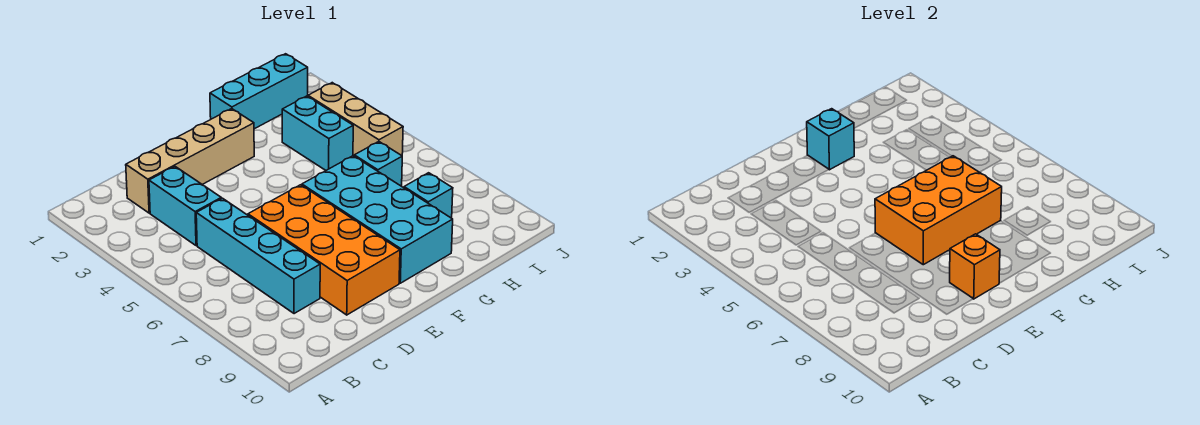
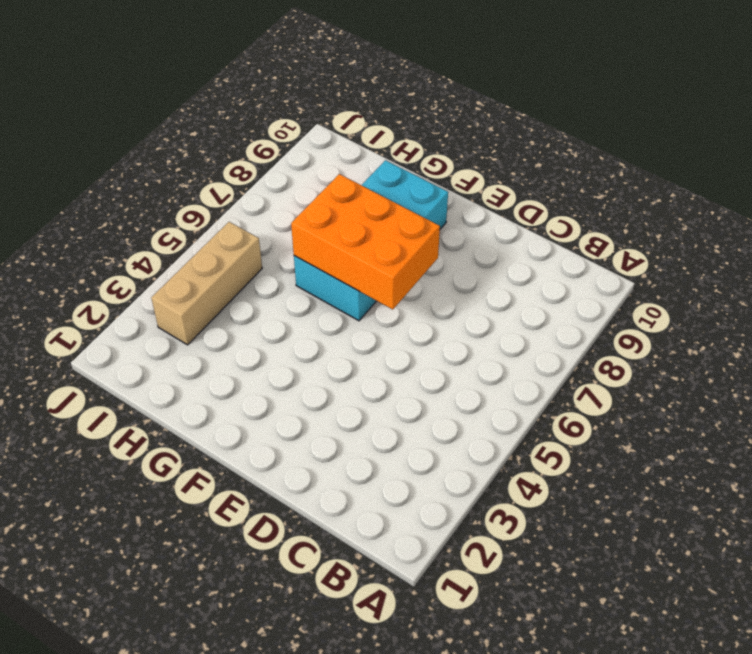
none -> tan brick C2:F2 level 1
none -> cyan brick C3:C4 level 1
none -> cyan brick C5:C8 level 1

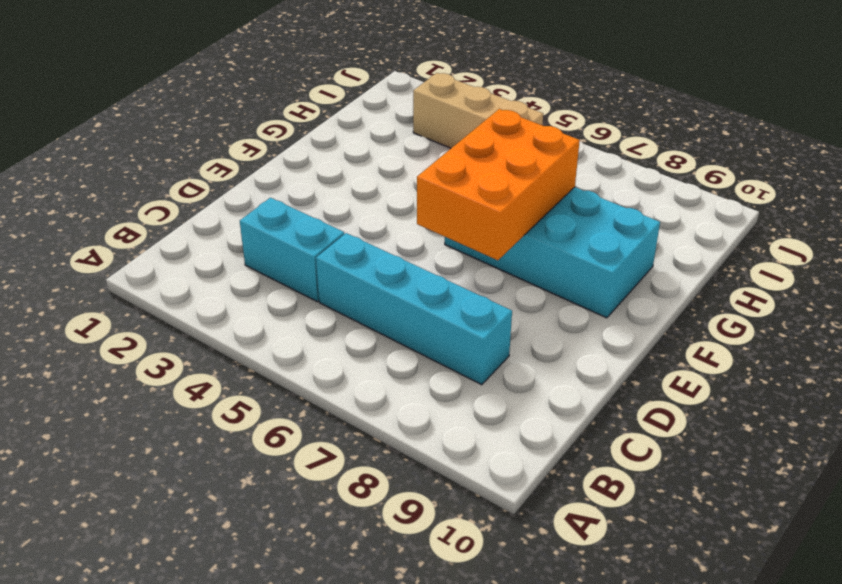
none -> tan brick C2:F2 level 1
none -> orange brick D6:E9 level 1
none -> cyan brick G1:I1 level 1

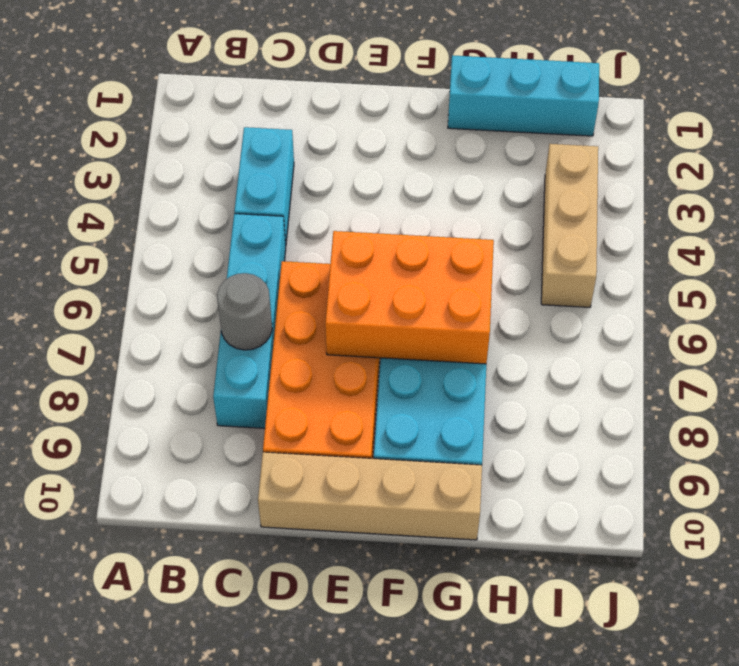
grey round brick C7 level 2 -> none
tan brick D10:G10 level 1 -> tan brick C2:F2 level 1
none -> cyan brick H3:H4 level 1
none -> cyan brick H6 level 1
none -> cyan brick H8 level 1

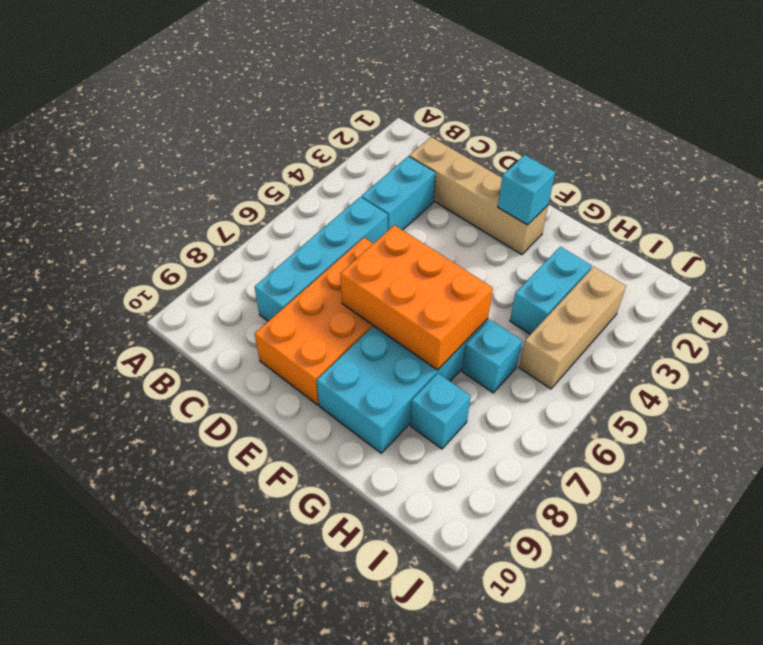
none -> cyan brick G1:I1 level 1
none -> orange brick E9 level 2

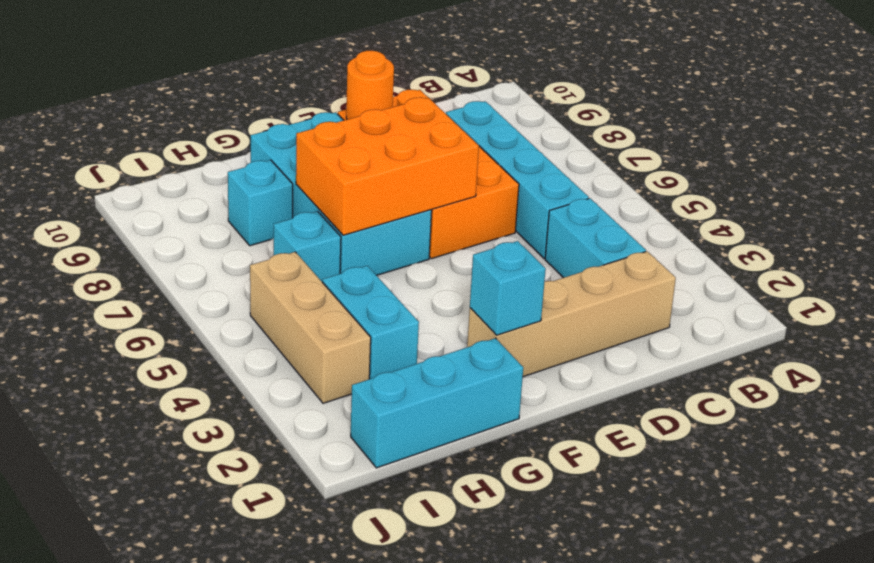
orange round brick E9 level 2 -> orange brick E9 level 2

